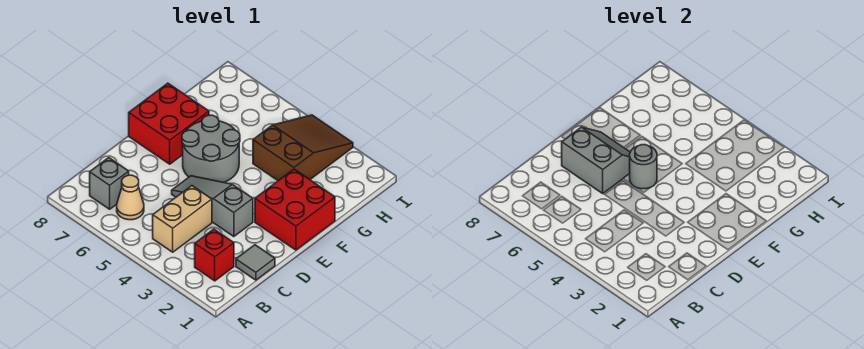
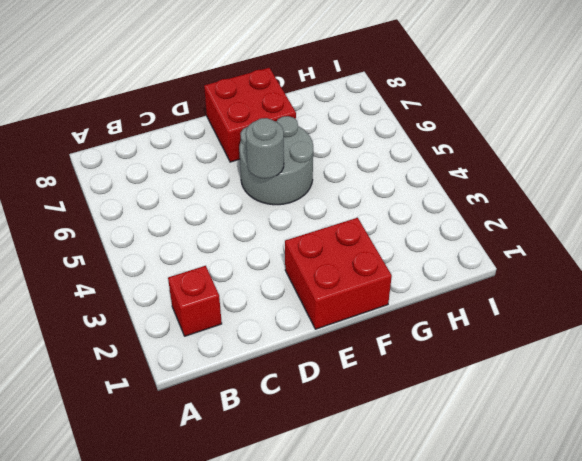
none -> tan brick B4:C4 level 1
none -> tan cone B6 level 1
none -> grey brick B7 level 1

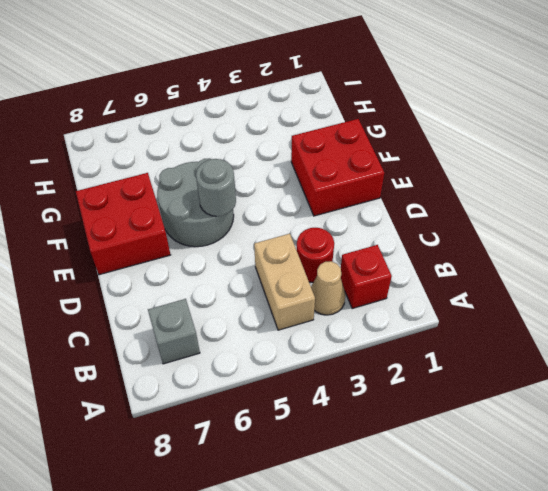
tan cone B3 level 1 -> tan cone B6 level 1
red round brick C3 level 1 -> none
none -> grey tile C1 level 1
none -> grey slope D3:D5 level 1 top 3
none -> brown slope G3:I4 level 1 top G

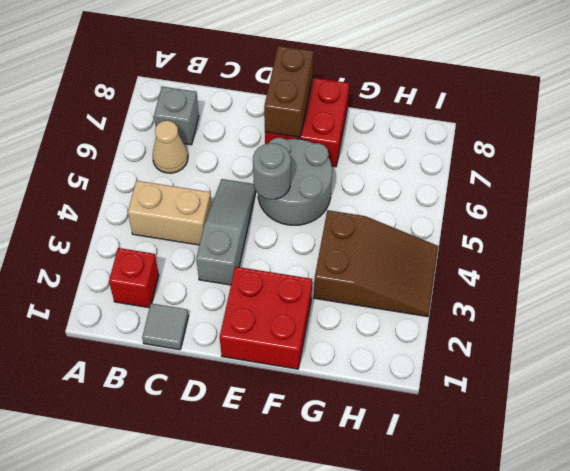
brown brick E7:E8 level 2 -> grey slope D6:E7 level 2 top D

